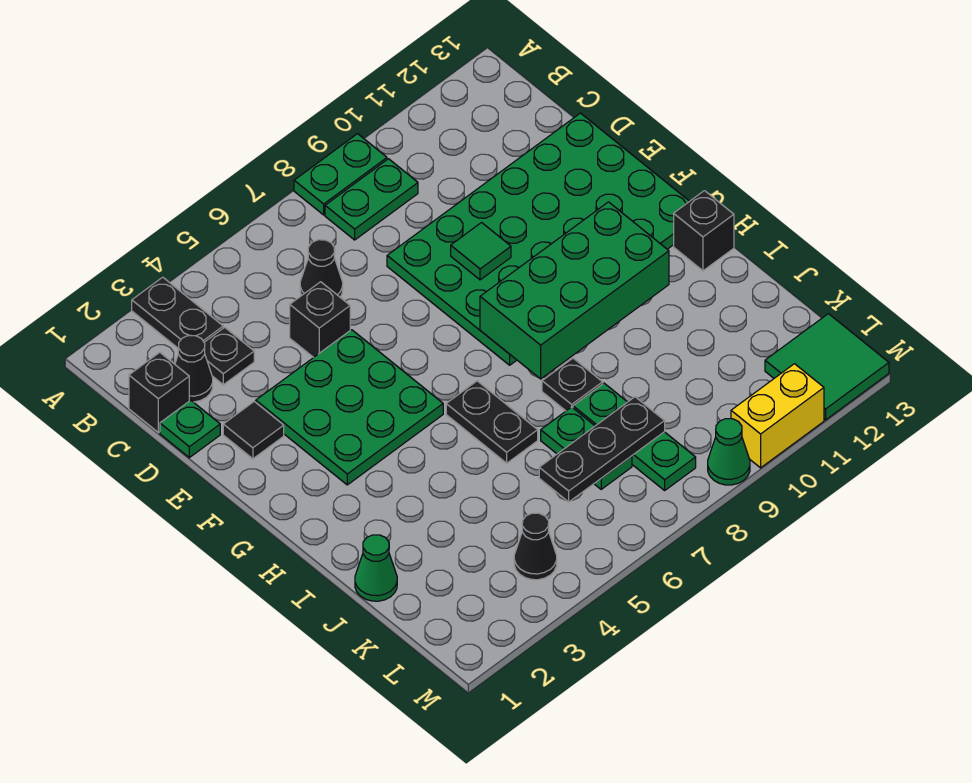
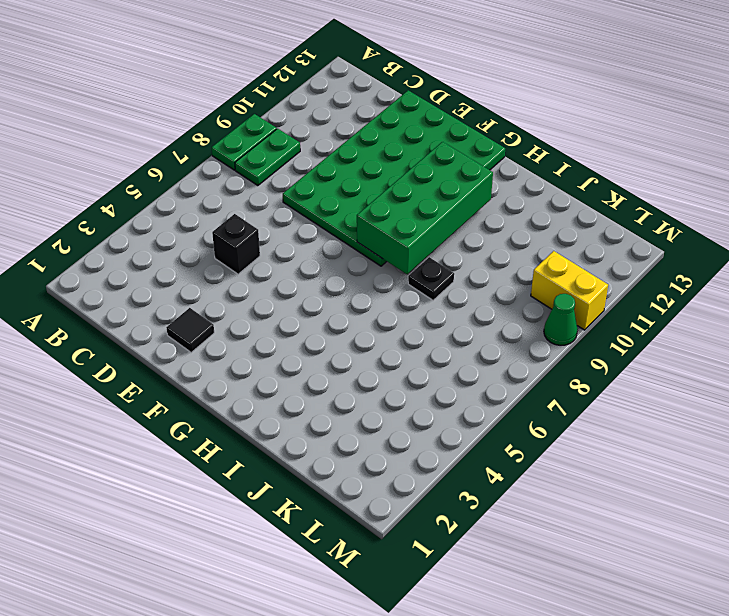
yellow brick L10:M10 level 1 -> yellow brick M10:M11 level 1
none -> black plate A3:B3 level 1
none -> black brick C1 level 1
none -> black cone C2 level 1

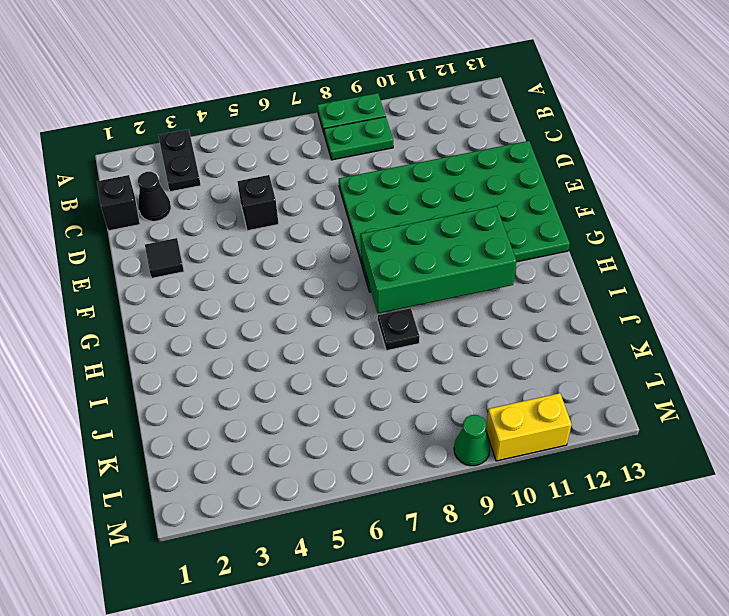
none -> black plate C3 level 1
none -> black cone C6 level 1
none -> green plate D1 level 1

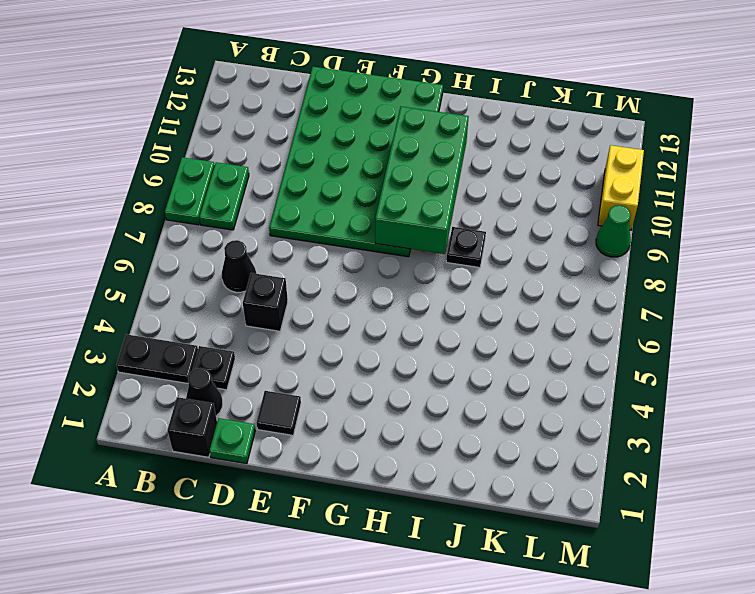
none -> green plate E3:G5 level 1
none -> black plate H6:I6 level 1
none -> black brick H13 level 1

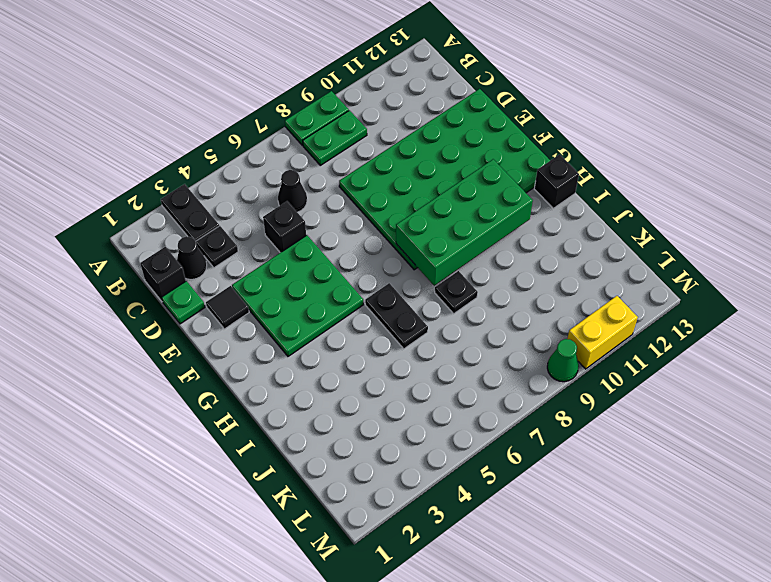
none -> green cone J1 level 1
none -> green plate J7:K7 level 1
none -> green plate J8:L8 level 1

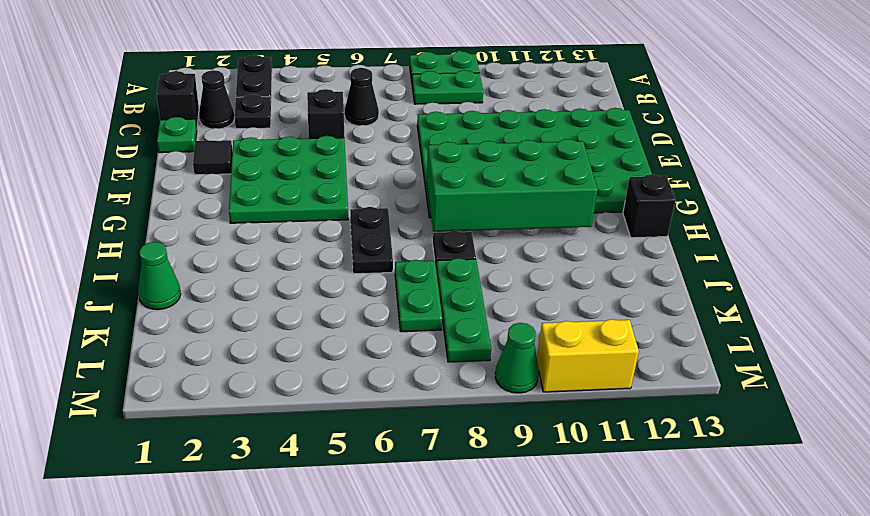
none -> black cone L4 level 1
none -> green tile L12:M13 level 1
none -> green tile E9 level 2

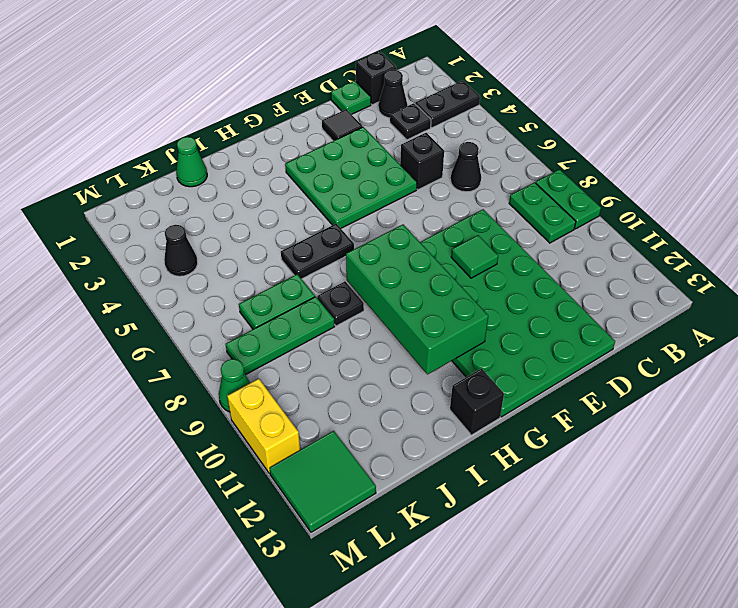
none -> black plate K6:K8 level 2

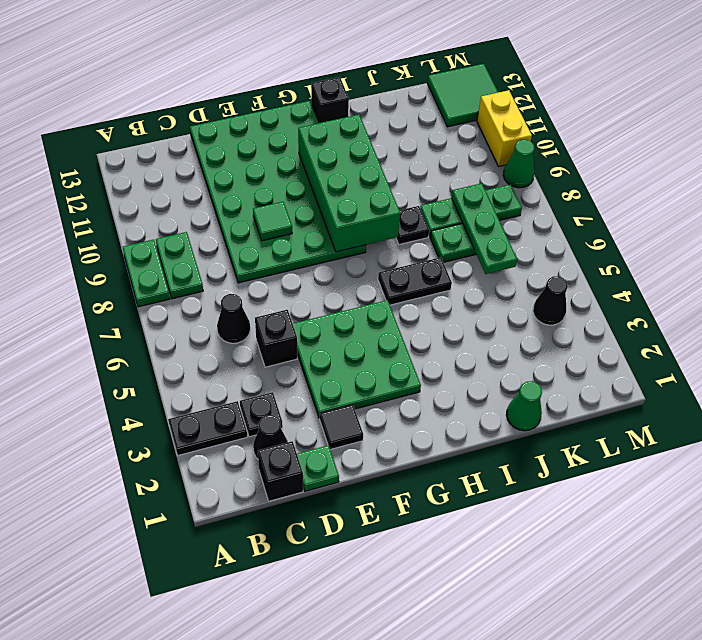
green plate K6:K8 level 2 -> black plate K6:K8 level 2

